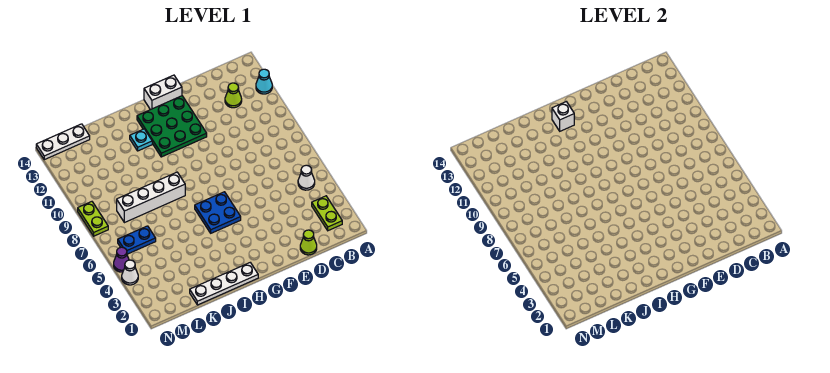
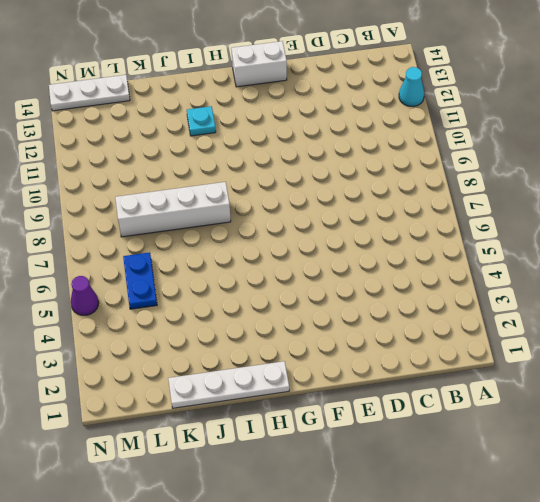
blue plate L5:L6 level 1 -> blue plate L6:M6 level 1
none -> lime plate B2:B3 level 1
none -> white cone B5 level 1
none -> lime cone C12 level 1

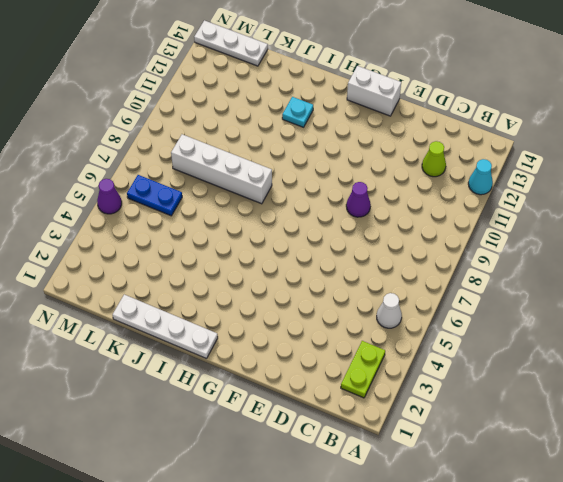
purple cone E9 level 1 -> none
none -> lime cone D1 level 1
none -> green plate F11:H13 level 1
none -> blue plate G5:H6 level 1

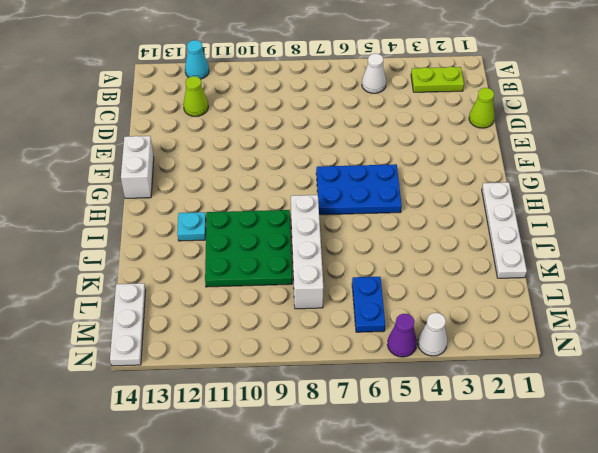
blue plate G5:H7 level 1 -> blue plate G5:H6 level 1
green plate I9:K11 level 1 -> green plate F11:H13 level 1
none -> lime plate N8:N9 level 1
none -> white brick H13 level 2

